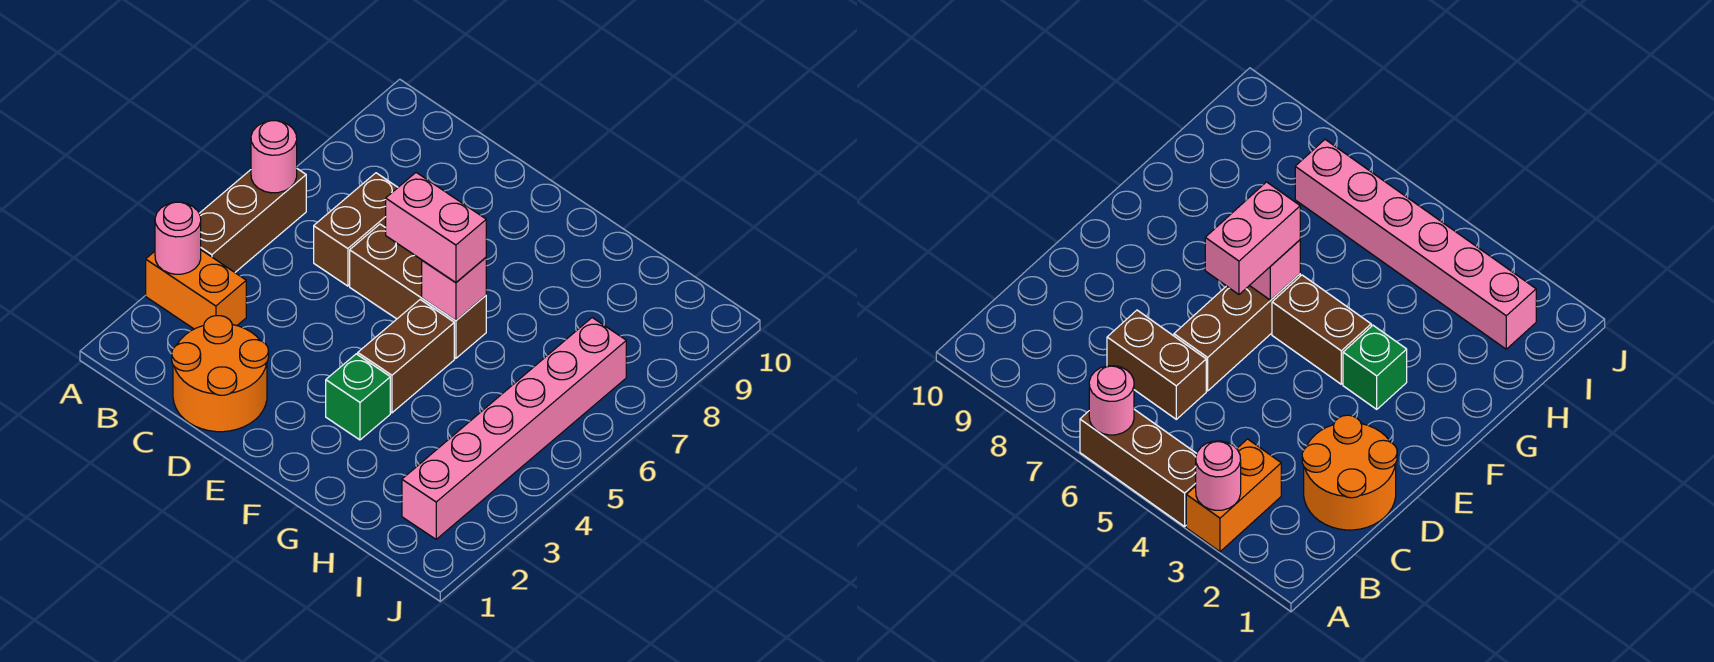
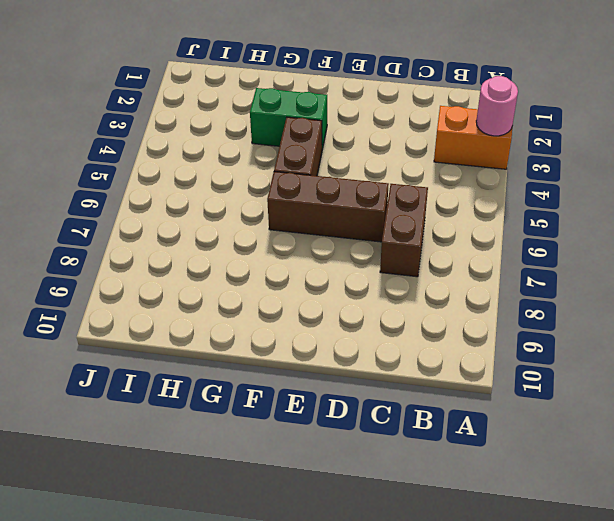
green brick F3:G3 level 1 -> green brick F3 level 1
none -> brown brick A4:A6 level 1
none -> orange round brick C1:D2 level 1
none -> pink brick I2:I7 level 1

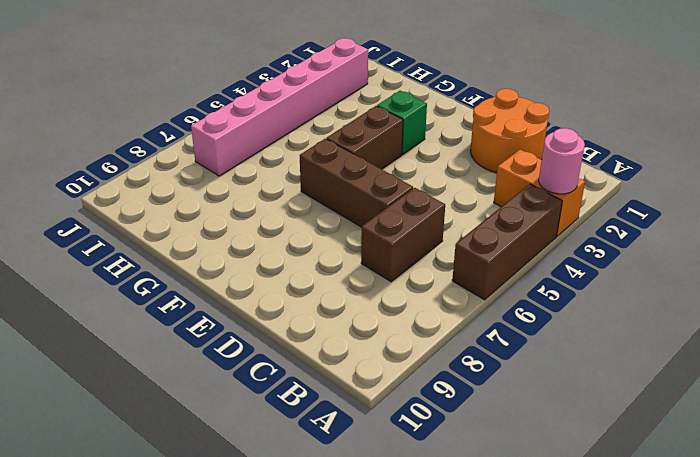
none -> pink round brick A6 level 2
none -> pink brick F6 level 2
none -> pink brick E6:F6 level 3

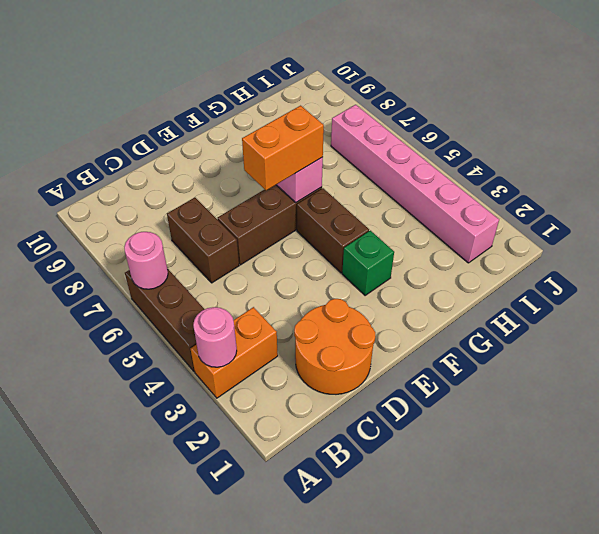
orange brick E6:F6 level 3 -> pink brick E6:F6 level 3

